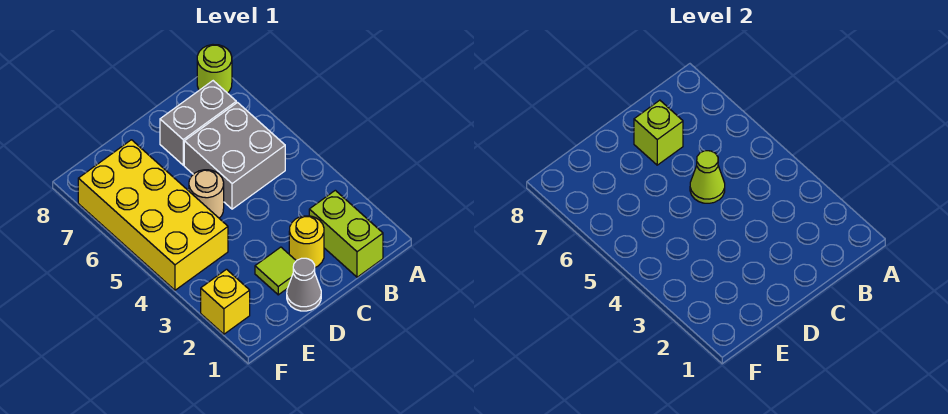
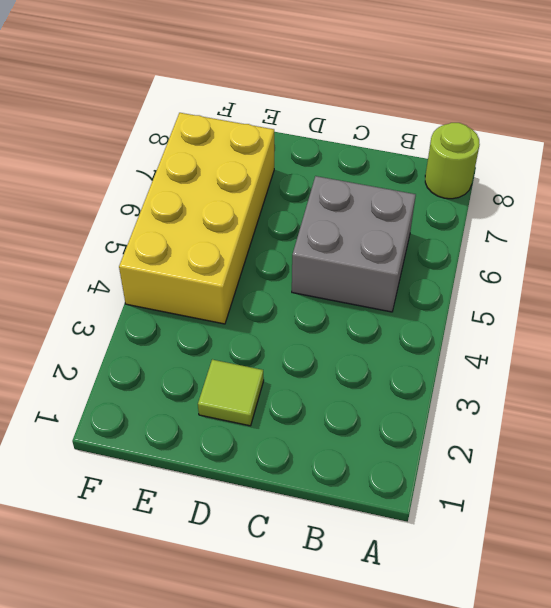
none -> lime brick B1:B2 level 1
none -> grey brick B7:C7 level 1
none -> yellow round brick C2 level 1

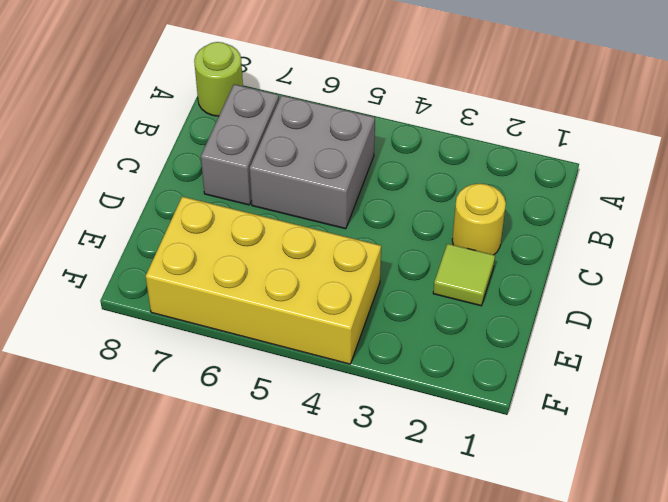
none -> lime brick B1:B2 level 1
none -> grey cone D1 level 1
none -> tan round brick D5 level 1

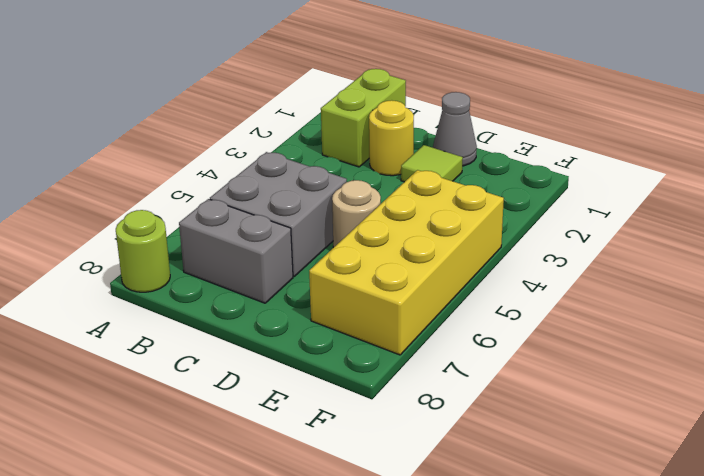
none -> yellow brick F2 level 1
none -> lime cone C5 level 2
none -> lime brick C7 level 2

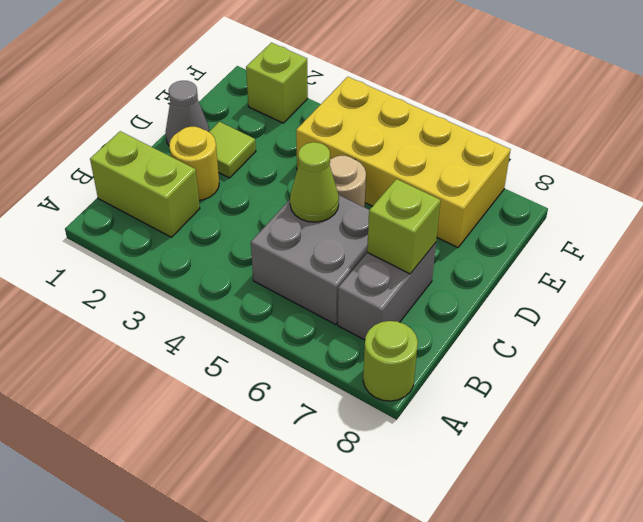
lime brick F2 level 1 -> yellow brick F2 level 1

